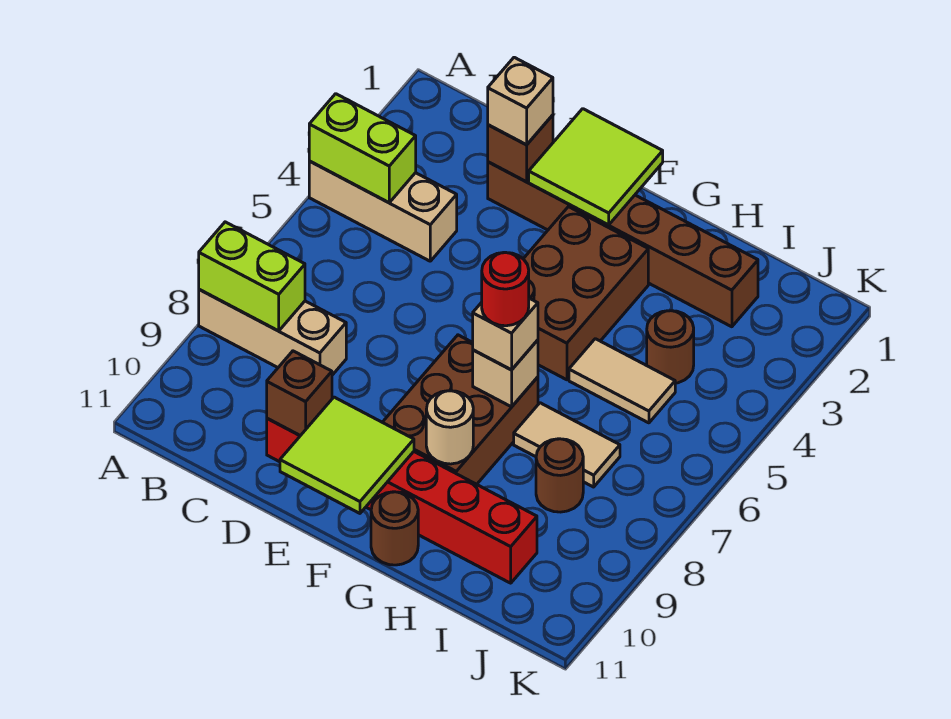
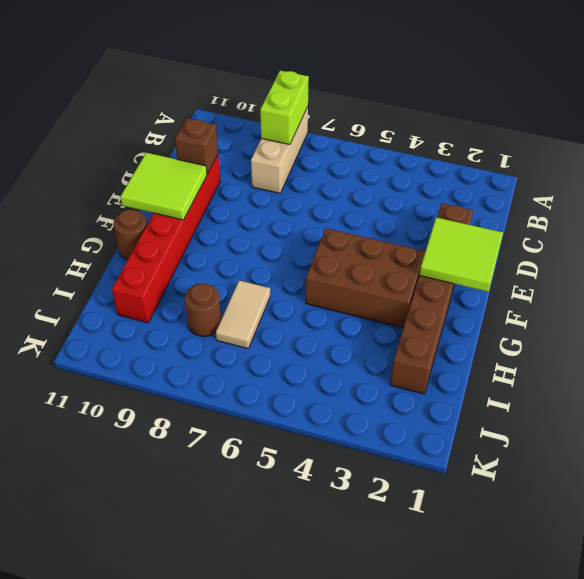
none -> tan brick A4:C4 level 1
none -> brown brick F7:G9 level 1
none -> tan tile H5:I5 level 1

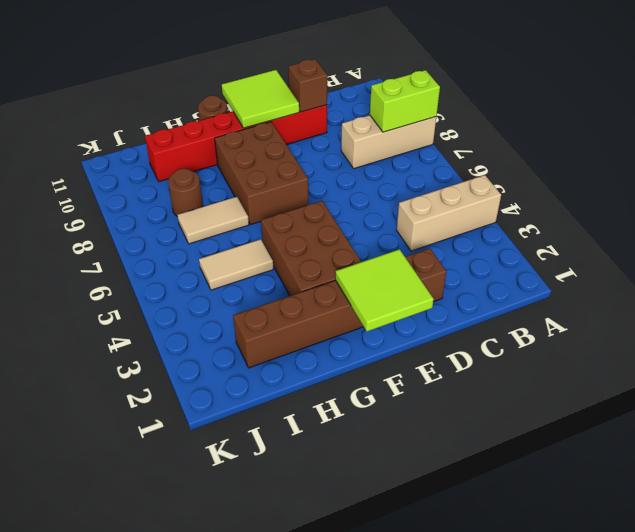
none -> brown round brick I4 level 1
none -> lime brick A4:B4 level 2
none -> brown brick D2 level 2

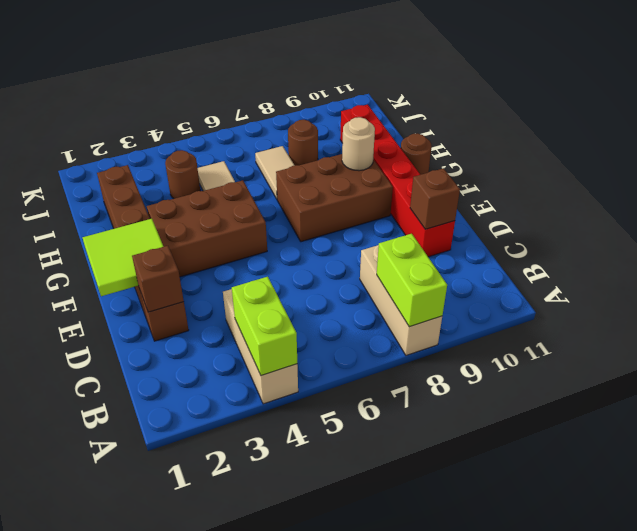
none -> lime tile E10:F11 level 2
none -> tan brick G7 level 2
none -> tan brick D2 level 3

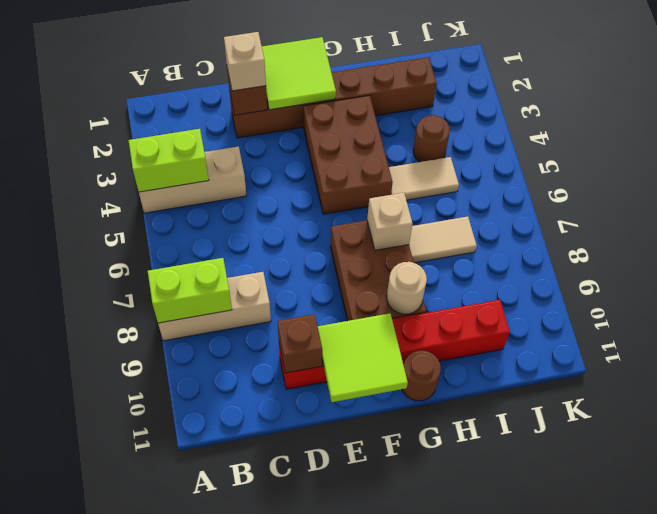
none -> brown round brick I8 level 1
none -> tan brick G7 level 3
none -> red round brick G7 level 4

